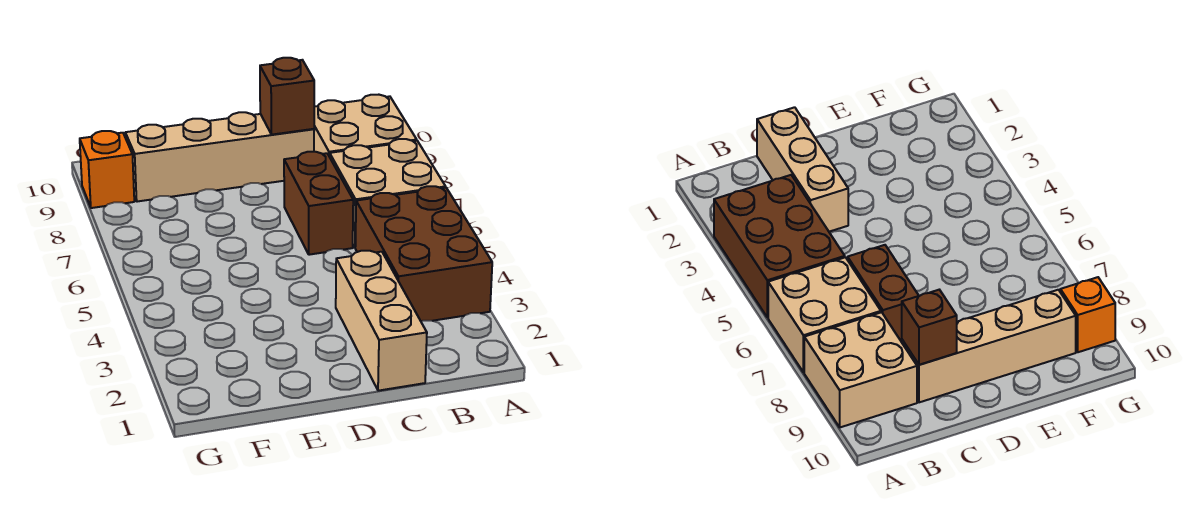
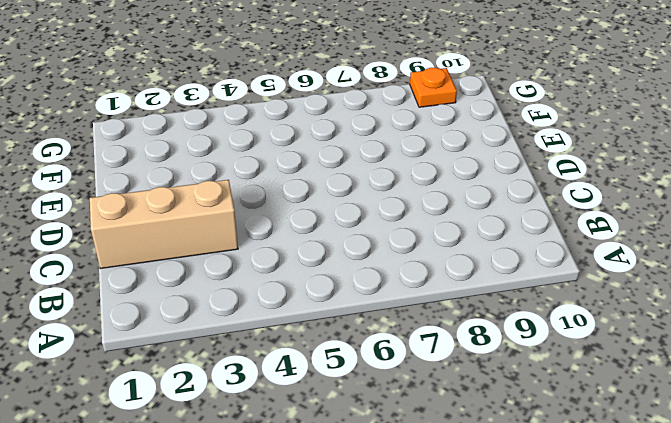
orange plate G9 level 1 -> orange brick G9 level 1
none -> brown brick A3:B5 level 1
none -> tan brick A6:B7 level 1

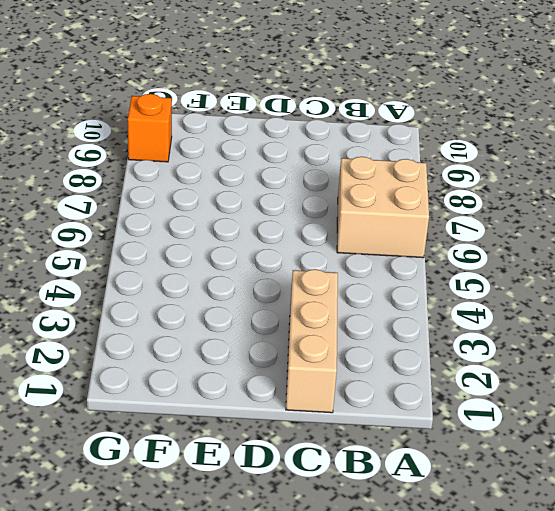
none -> brown brick A3:B5 level 1
none -> tan brick A8:B9 level 1

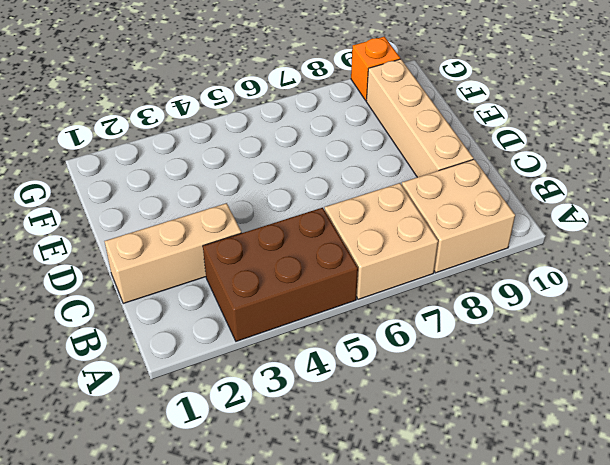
none -> brown brick C6:C7 level 1
none -> brown brick C9 level 2

